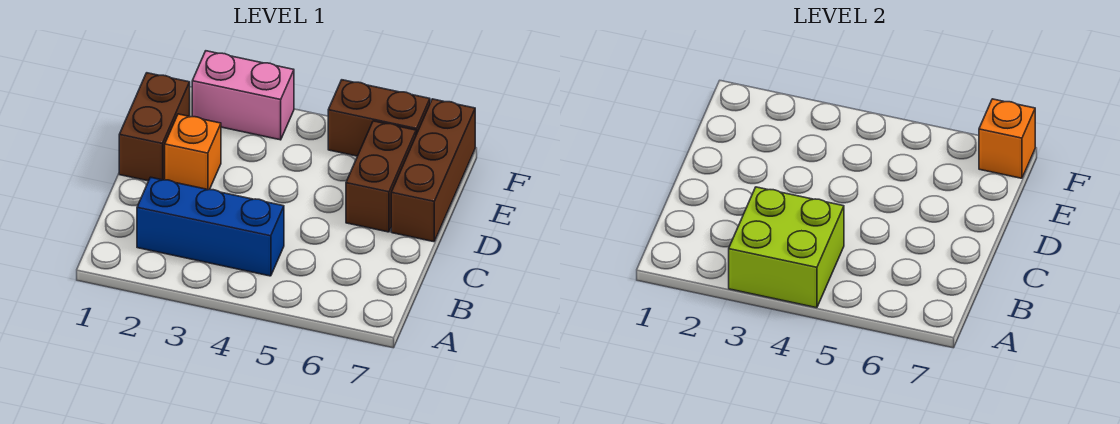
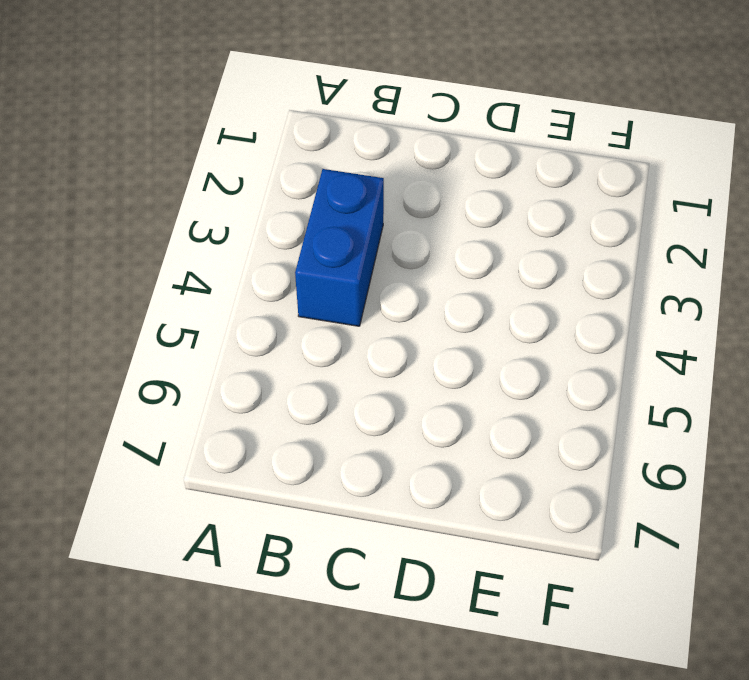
blue brick B3:B4 level 1 -> blue brick B2:B4 level 1
none -> brown brick D1:E1 level 1
none -> orange brick D2 level 1

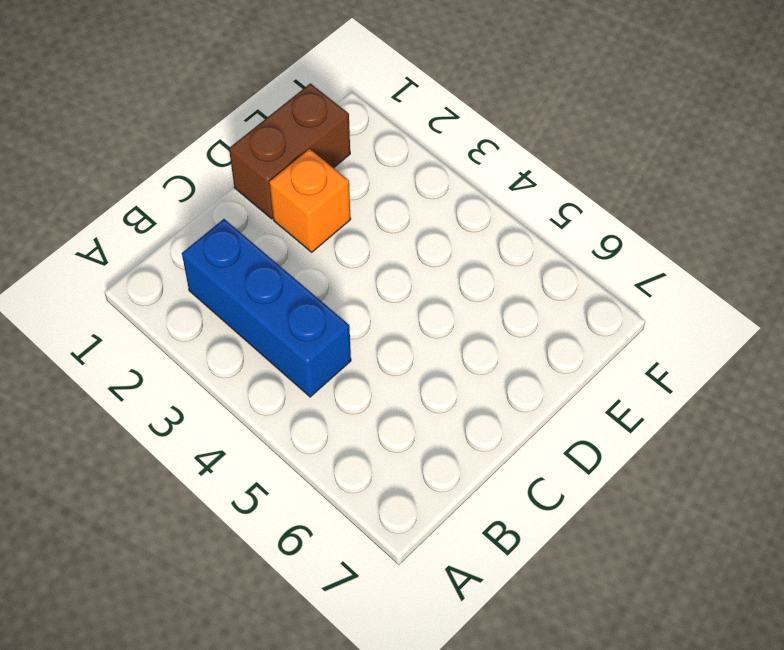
none -> brown brick D6:E6 level 1
none -> brown brick D7:F7 level 1

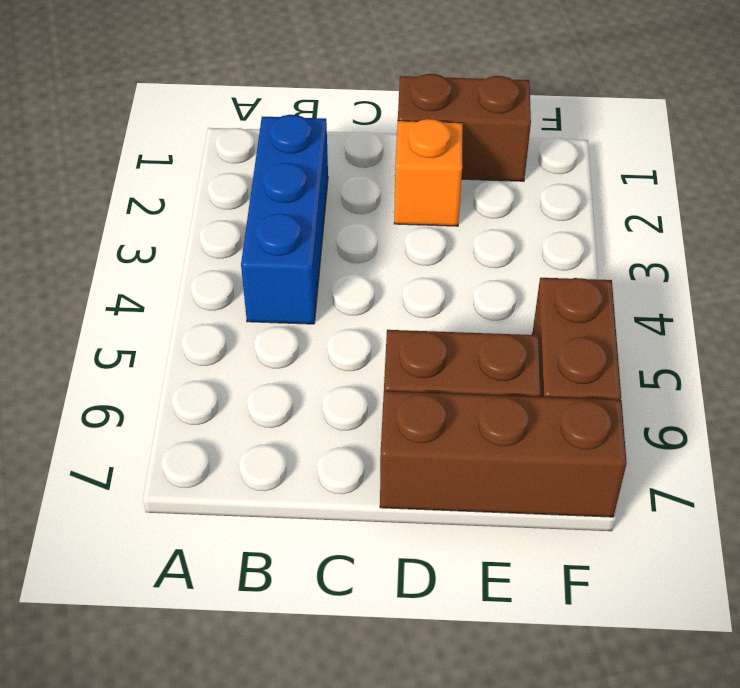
none -> pink brick F2:F3 level 1
none -> lime brick A3:B4 level 2

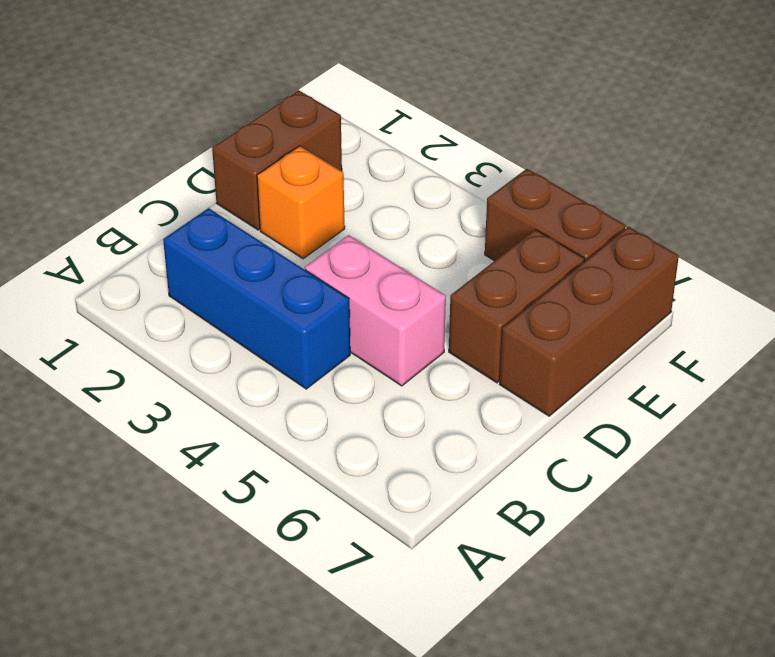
pink brick C4:C5 level 1 -> pink brick F2:F3 level 1
none -> lime brick A3:B4 level 2
none -> orange brick F7 level 2

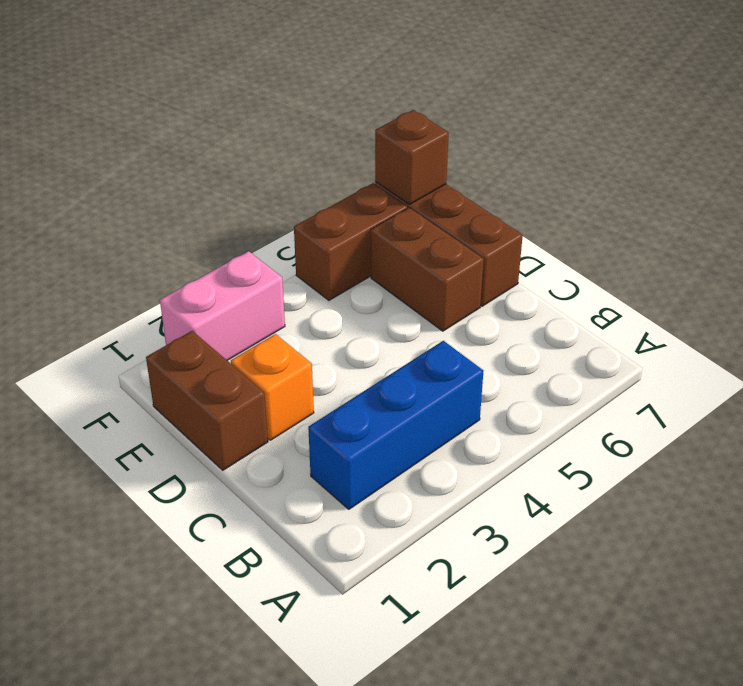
brown brick F7 level 2 -> orange brick F7 level 2
none -> lime brick A3:B4 level 2

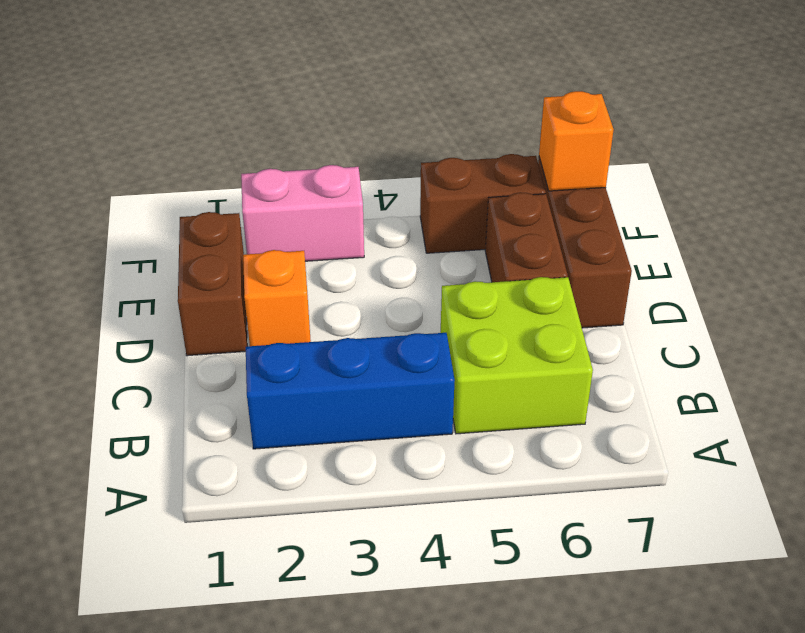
lime brick B5:C6 level 1 -> lime brick A3:B4 level 2

